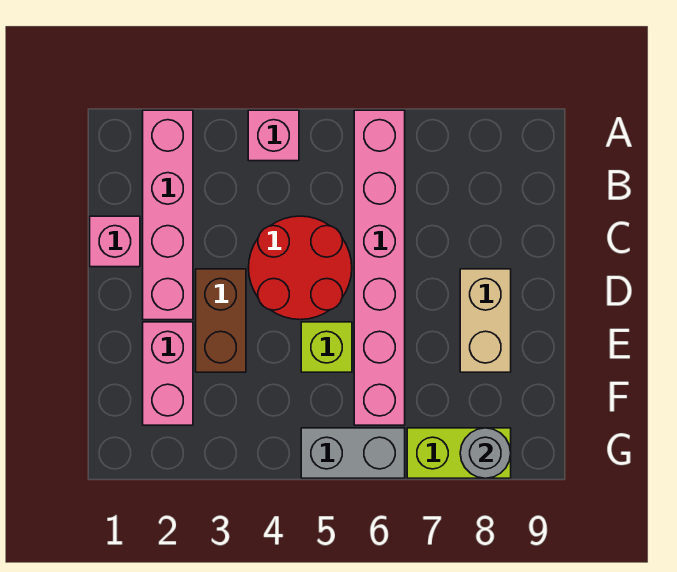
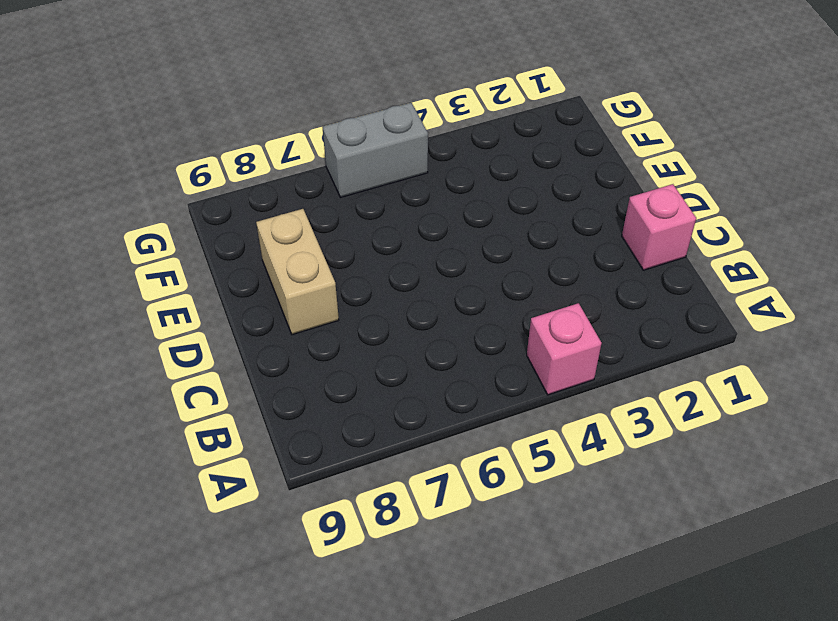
none -> pink brick A2:D2 level 1
none -> pink brick A6:F6 level 1
none -> red round brick C4:D5 level 1

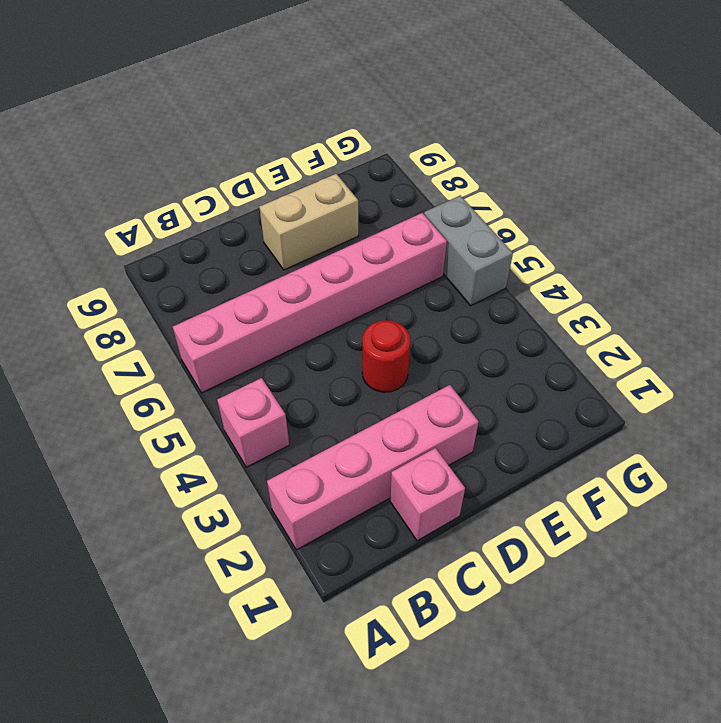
red round brick D4 level 1 -> red round brick C4:D5 level 1
none -> brown brick D3:E3 level 1
none -> pink brick E2:F2 level 1
none -> lime brick E5 level 1

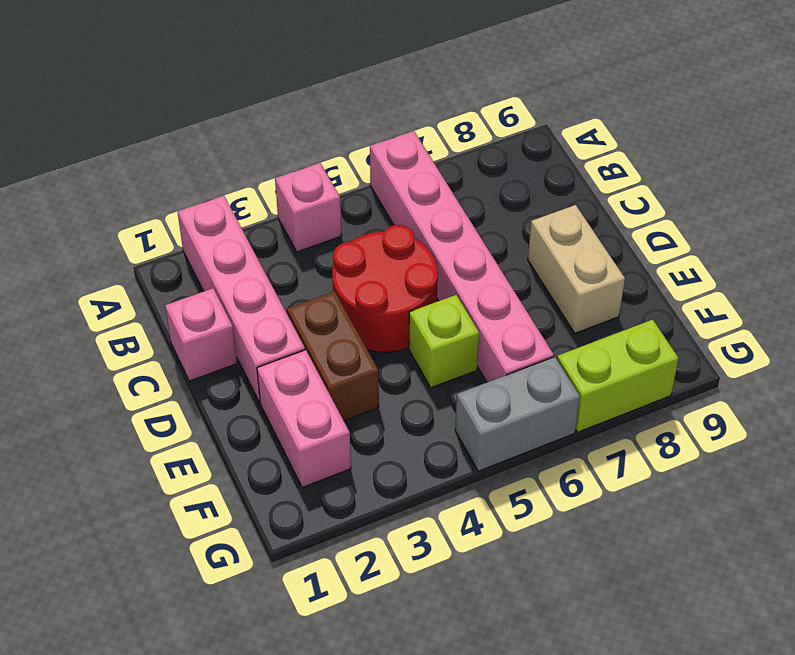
none -> grey round brick G8 level 2

